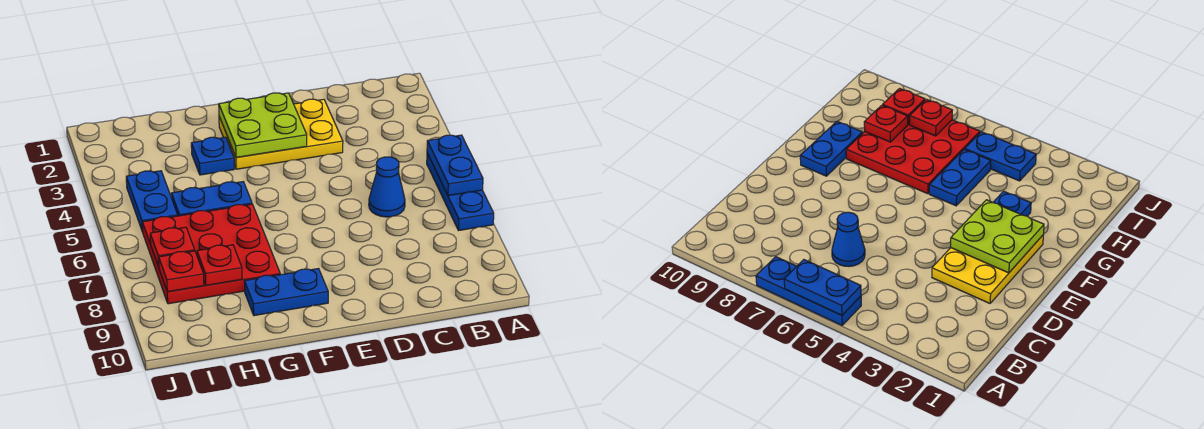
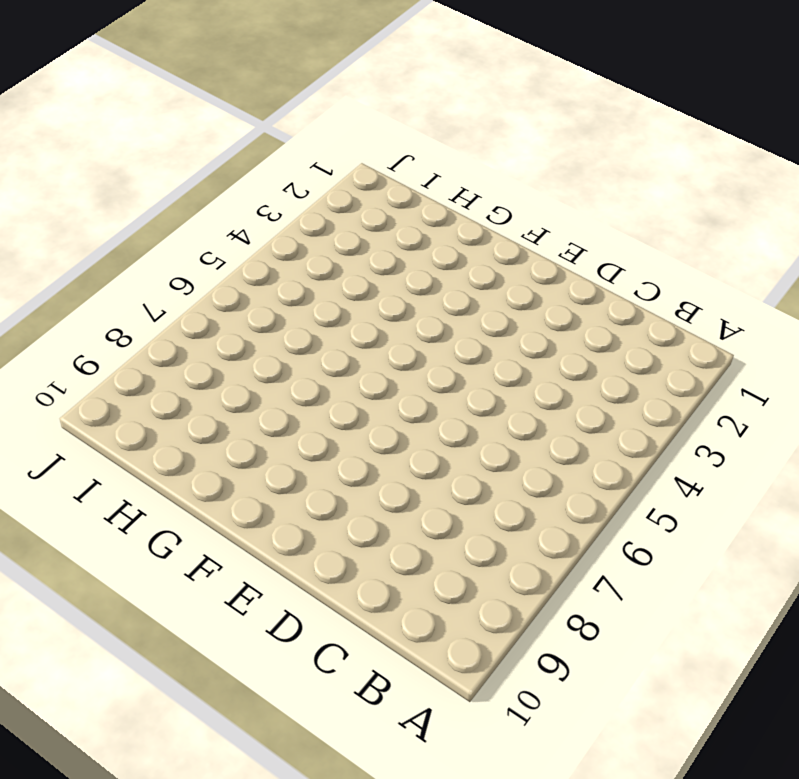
none -> blue plate A5:A7 level 1
none -> blue cone C6 level 1
none -> yellow plate D2:F3 level 1

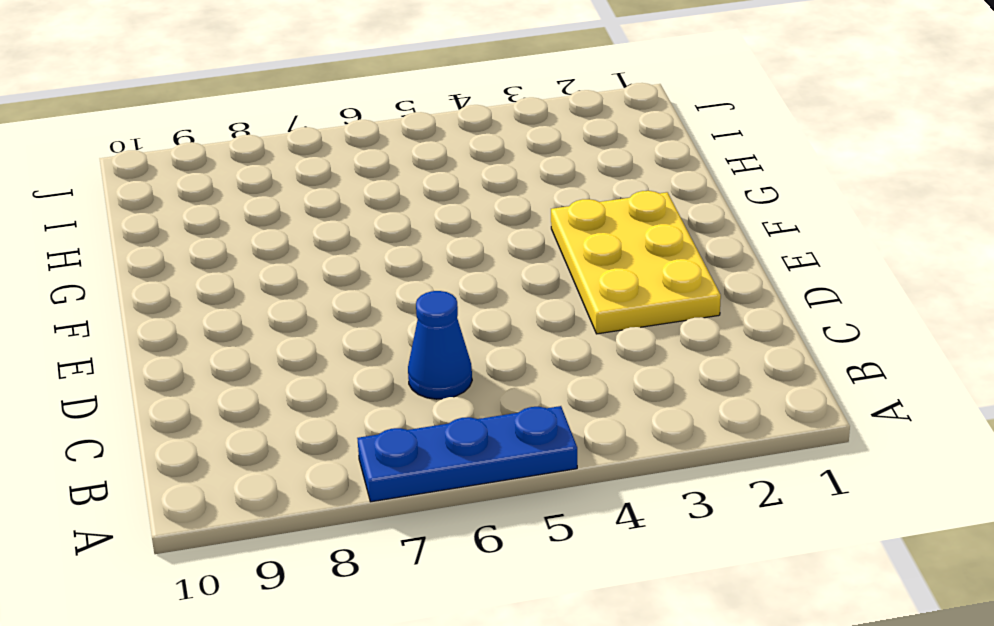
none -> blue plate F9:G9 level 1
none -> blue plate G3 level 1
none -> blue plate G5:H5 level 1

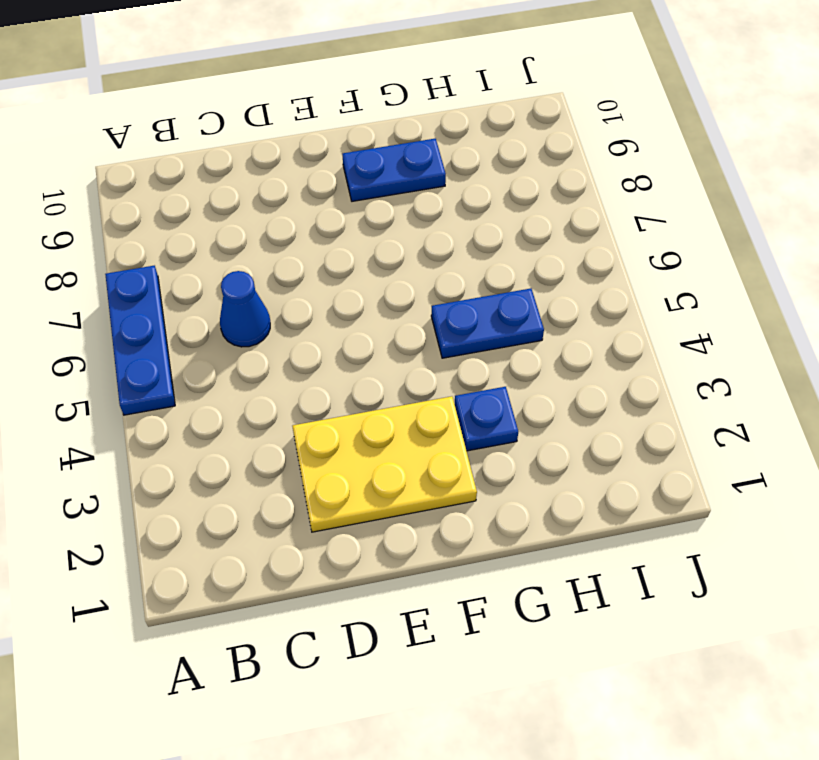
none -> red plate G6:I8 level 1
none -> blue plate I4:I5 level 1
none -> blue plate A5:A6 level 2

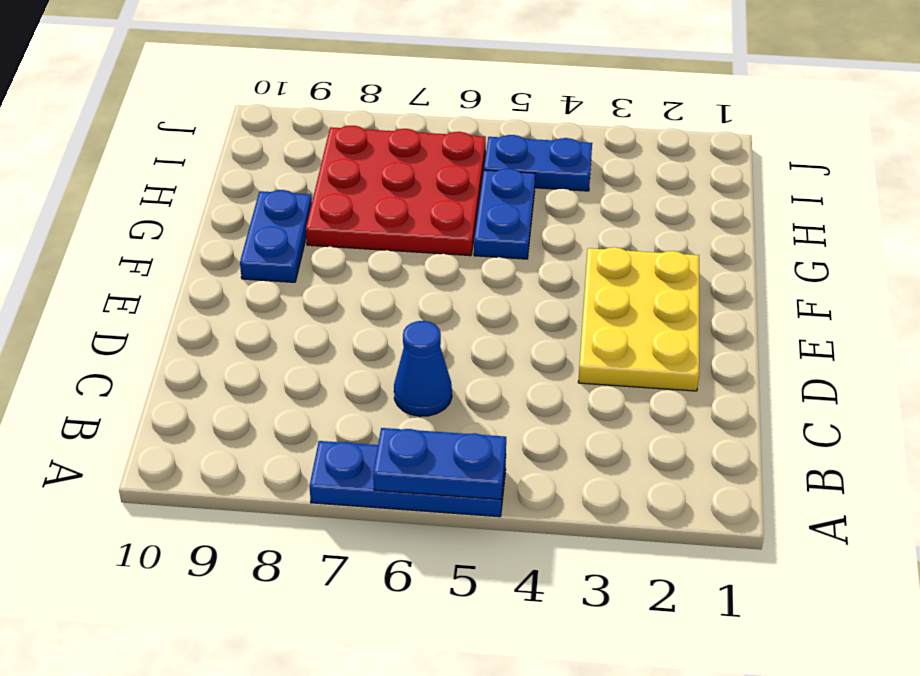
none -> blue plate G3 level 1
none -> lime plate E2:F3 level 2
none -> red plate H8 level 2

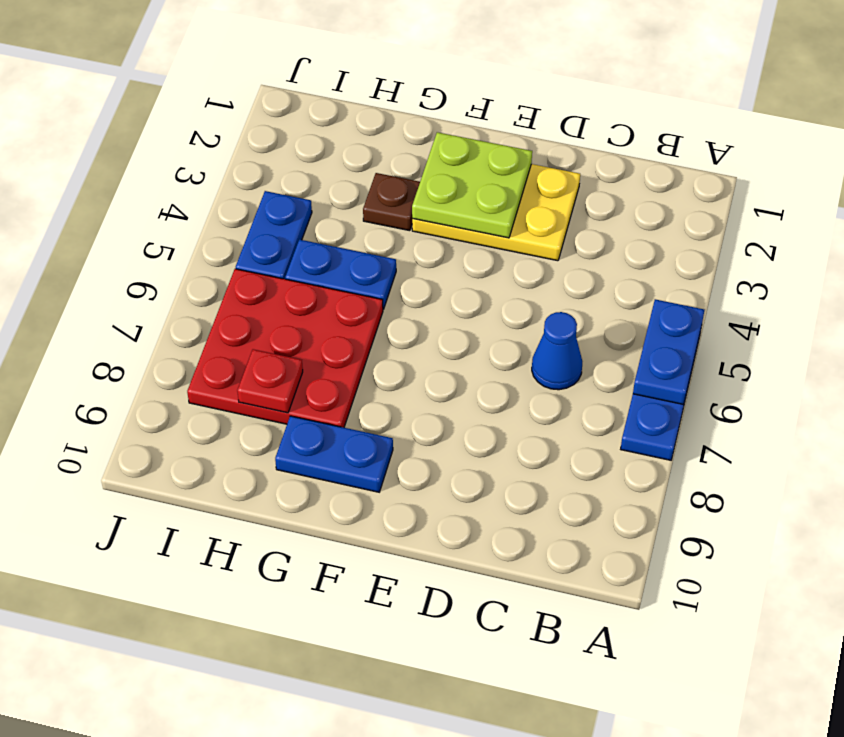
brown plate G3 level 1 -> blue plate G3 level 1
none -> red plate I7 level 2
none -> red plate I8 level 2

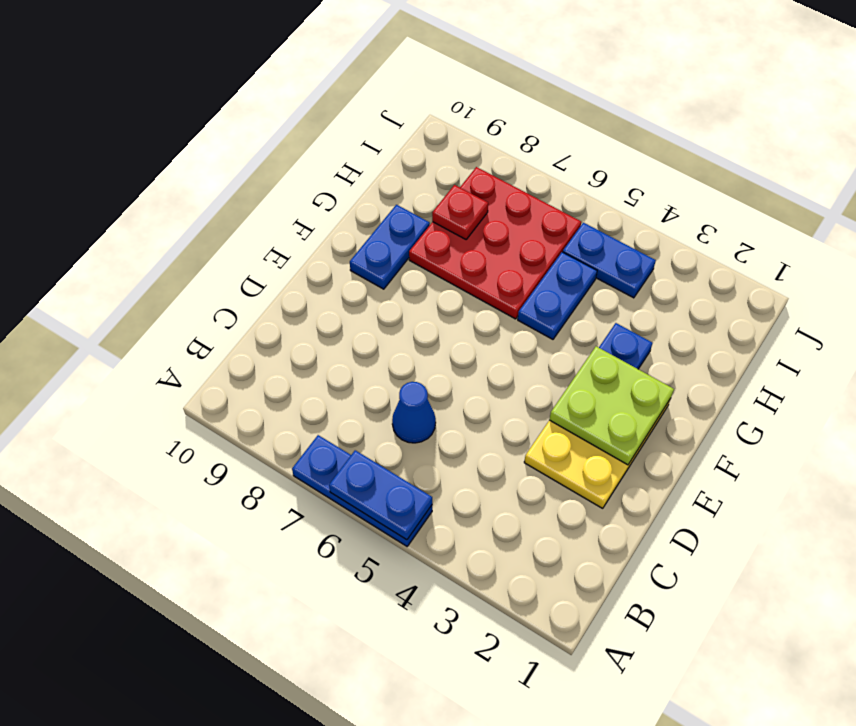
none -> red plate I7 level 2
none -> red plate I8 level 2

